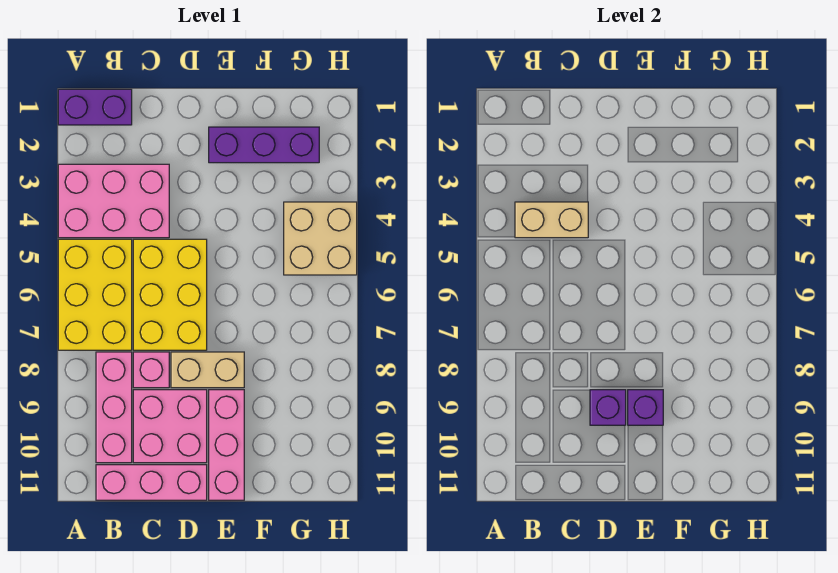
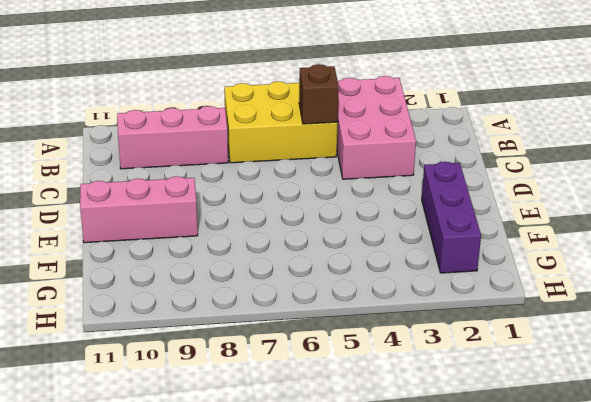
brown brick B5 level 2 -> none
none -> purple brick A1:B1 level 1
none -> pink brick B11:D11 level 1
none -> yellow brick C5:D7 level 1

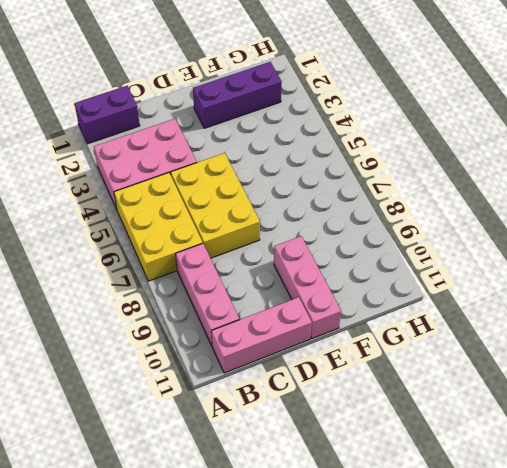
none -> pink brick C8 level 1
none -> pink brick C9:D10 level 1
none -> tan brick D8:E8 level 1

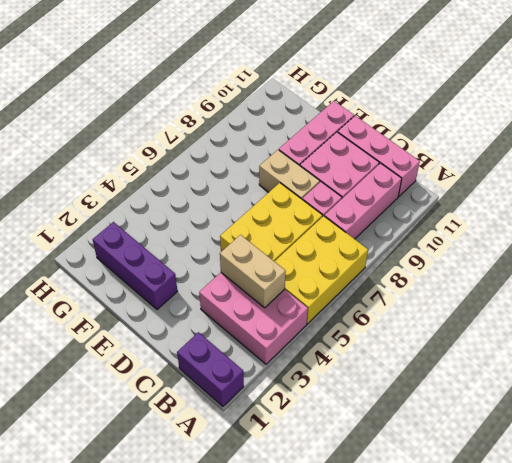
none -> tan brick G4:H5 level 1
none -> purple brick D9 level 2
none -> purple brick E9 level 2

